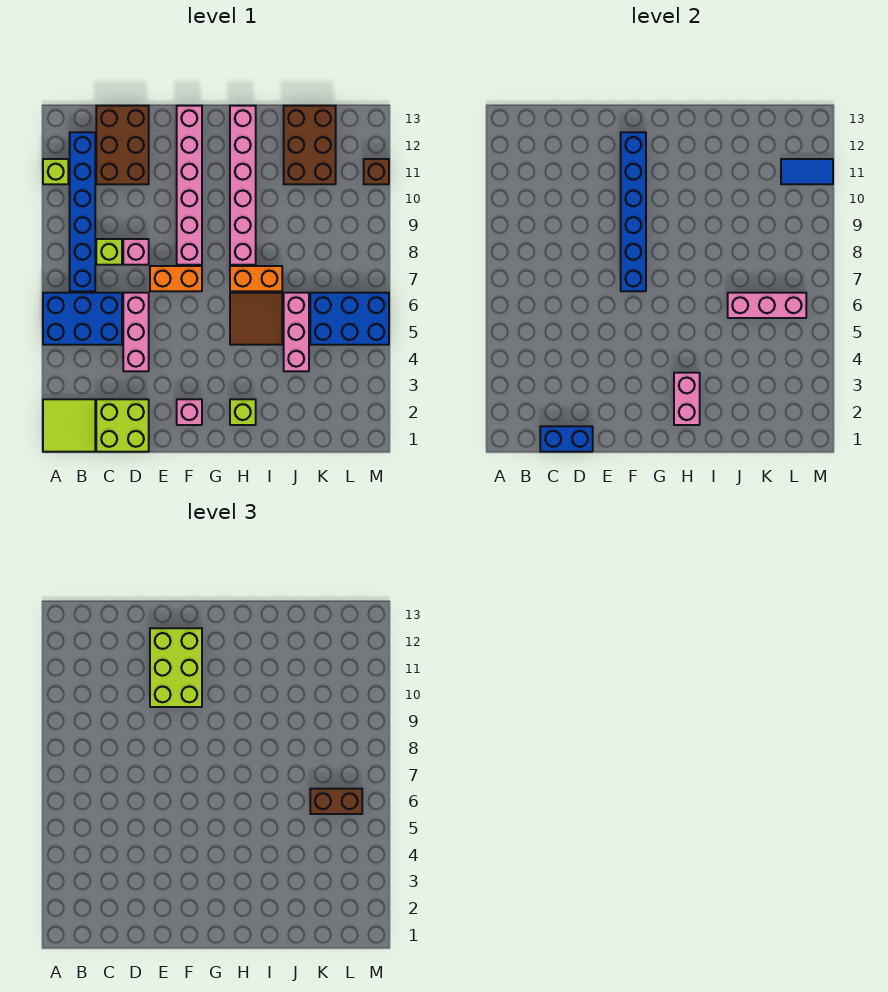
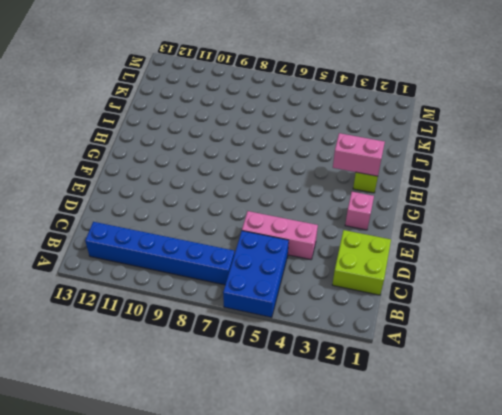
none -> lime tile A1:B2 level 1
none -> lime brick A11 level 1
none -> lime brick C8 level 1

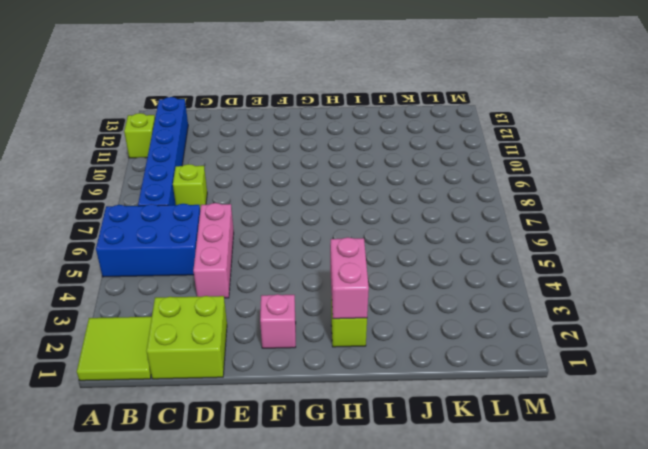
none -> brown brick C11:D13 level 1
none -> pink brick D8 level 1
none -> orange brick E7:F7 level 1

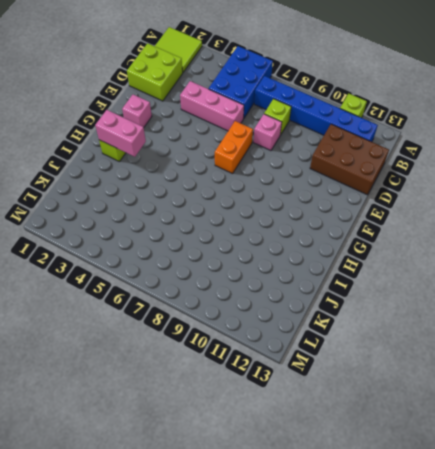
none -> pink brick F8:F13 level 1
none -> brown tile H5:I6 level 1
none -> orange brick H7:I7 level 1

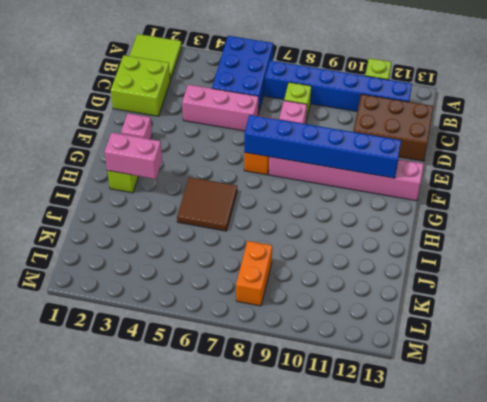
orange brick K8:L8 level 1 -> orange brick H7:I7 level 1
none -> pink brick H8:H13 level 1
none -> pink brick J4:J6 level 1
none -> brown brick J11:K13 level 1

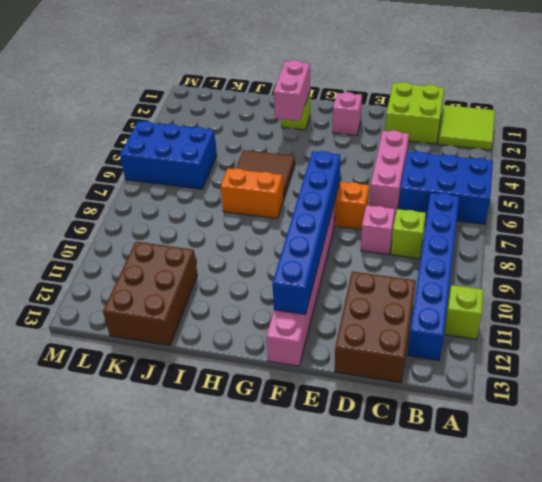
none -> pink brick H8:H13 level 1
none -> pink brick J4:J6 level 1
none -> brown brick M11 level 1

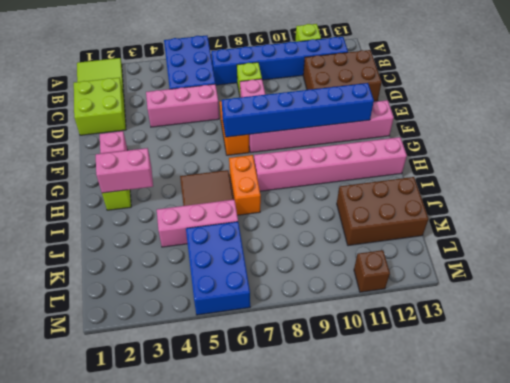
none -> blue brick C1:D1 level 2
none -> pink brick J6:L6 level 2
none -> blue tile L11:M11 level 2

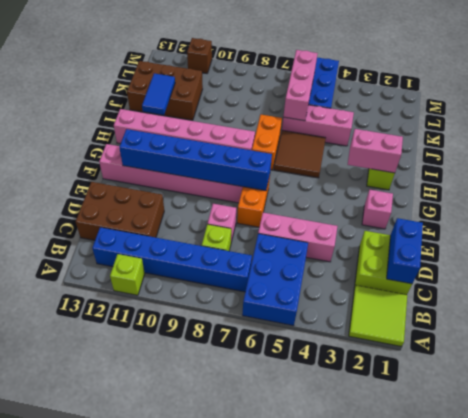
blue tile I12:J12 level 2 -> blue tile L11:M11 level 2
none -> lime brick E10:F12 level 3
none -> brown brick K6:L6 level 3

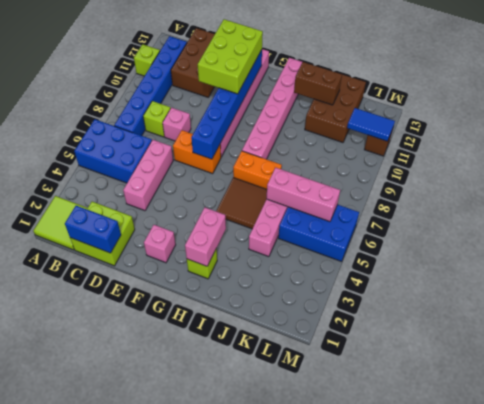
brown brick I12:J12 level 2 -> brown brick K6:L6 level 3

